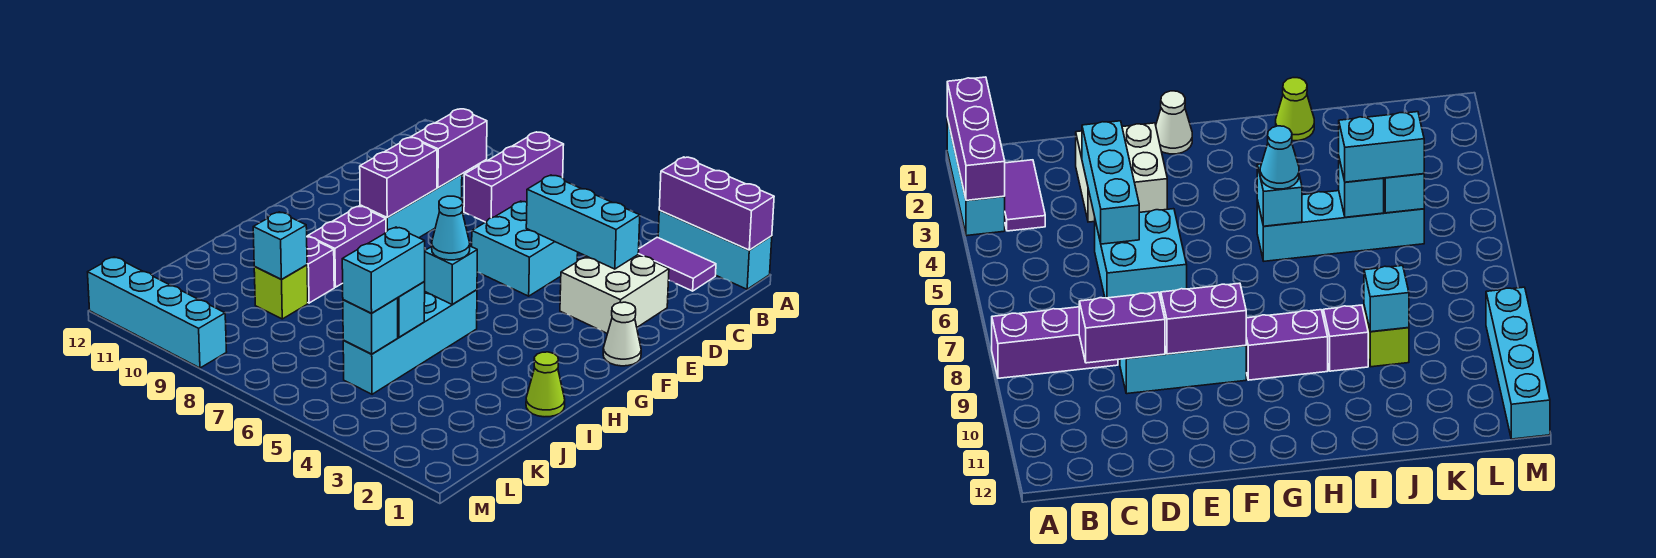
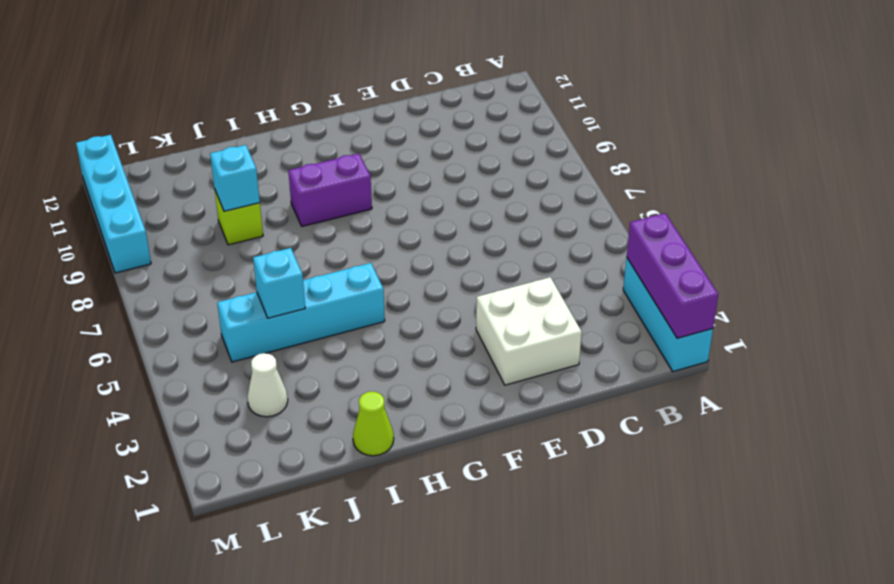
white cone K3 level 1 -> white cone F1 level 1
none -> purple brick A8:C8 level 1
none -> purple tile B2:B3 level 1
none -> cyan brick D5:E6 level 1

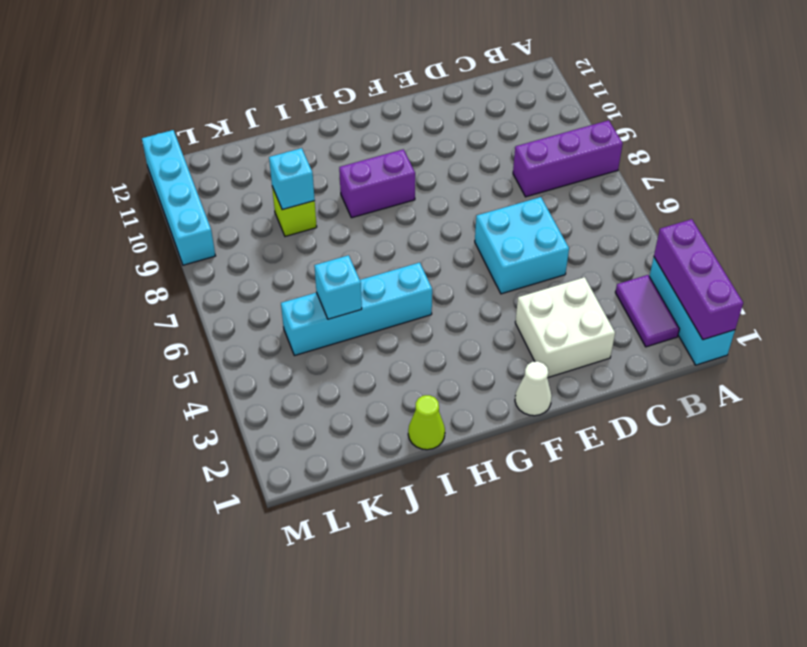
none -> cyan brick D9:F9 level 1
none -> purple brick I9 level 1
none -> purple brick C9:D9 level 2

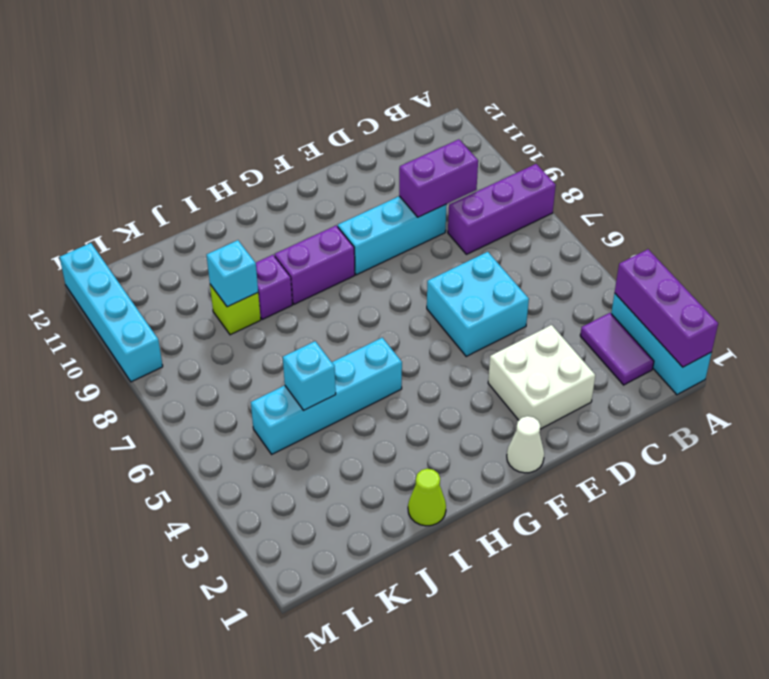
none -> cyan brick D3:D5 level 2
none -> purple brick E9:F9 level 2
none -> cyan brick H5 level 2

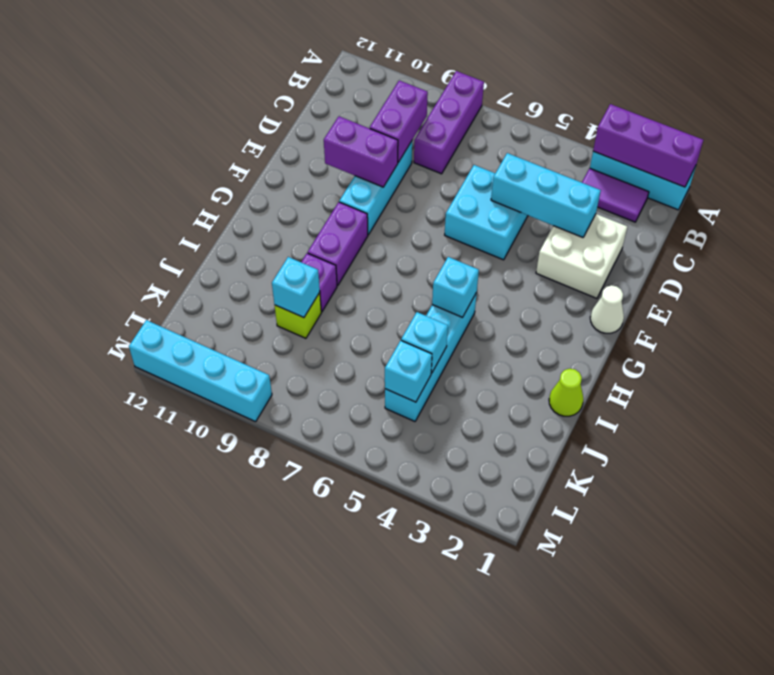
purple brick E9:E10 level 2 -> purple brick E9:F9 level 2
none -> cyan cone H5 level 3
none -> cyan brick J5:K5 level 3

